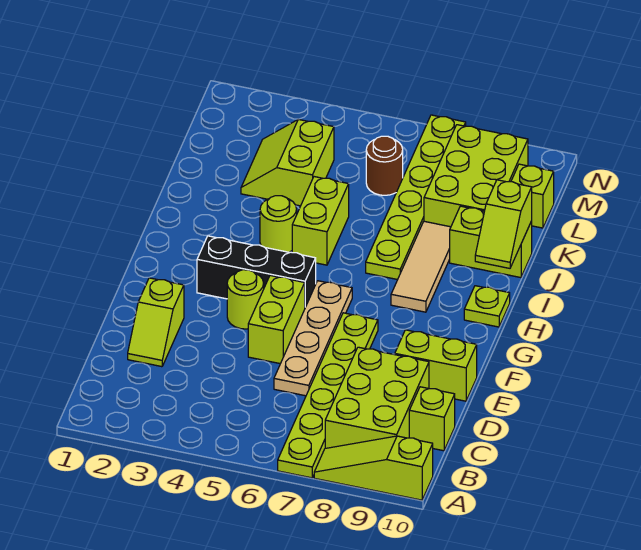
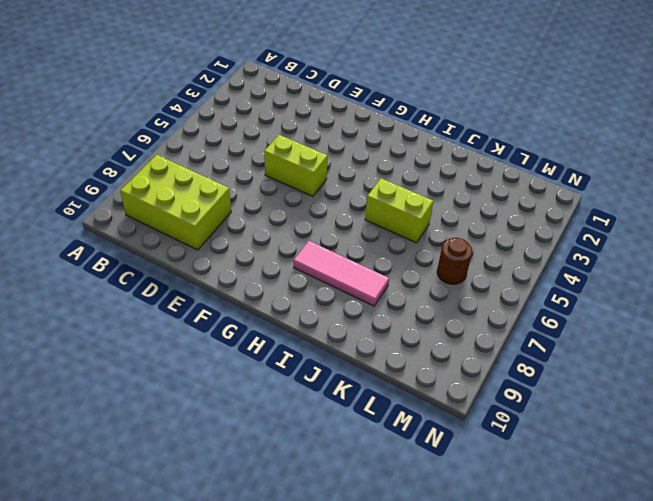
pink tile H8:J8 level 1 -> tan tile H8:J8 level 1
none -> lime plate A7:F7 level 1
none -> lime slope A8:A10 level 1 top 10
none -> lime brick C10 level 1

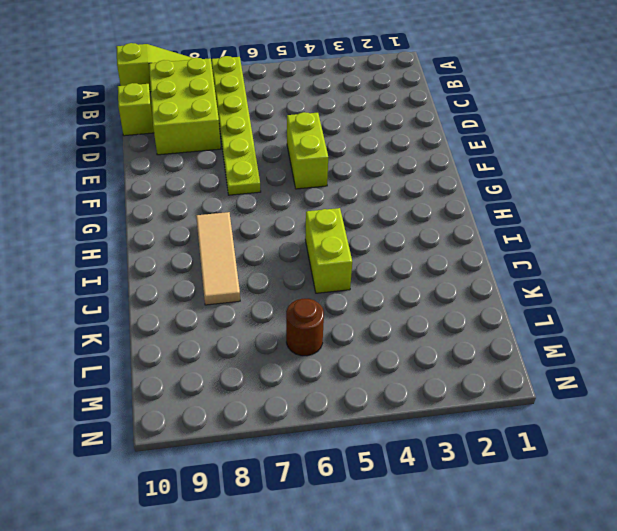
none -> lime slope D2:E2 level 1 top E
none -> tan plate D6:G6 level 1
none -> lime brick E9:E10 level 1

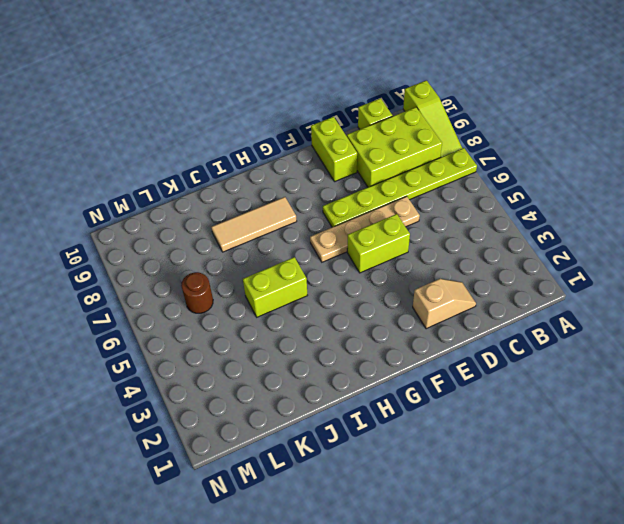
tan slope D2:E2 level 1 top E -> lime slope D2:E2 level 1 top E
none -> lime round brick F4 level 1
none -> black brick G3:G5 level 1
none -> lime plate H10 level 1

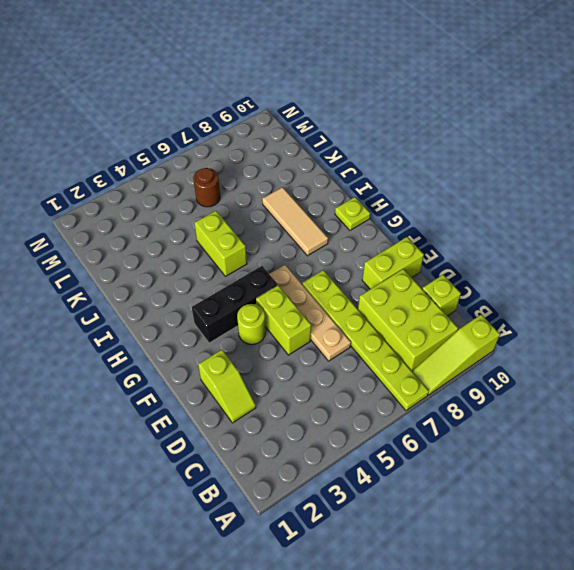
none -> lime round brick I4 level 1
none -> lime plate I7:N7 level 1
none -> lime brick J9:J10 level 1

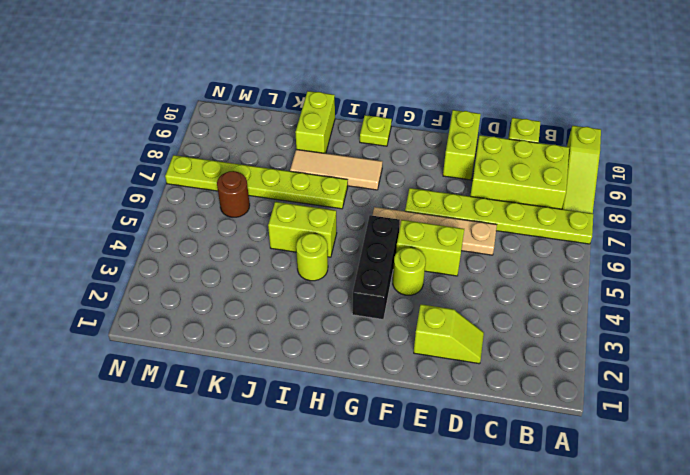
none -> lime slope K3:L4 level 1 top 4
none -> lime brick K8:M9 level 1
none -> lime brick L10 level 1

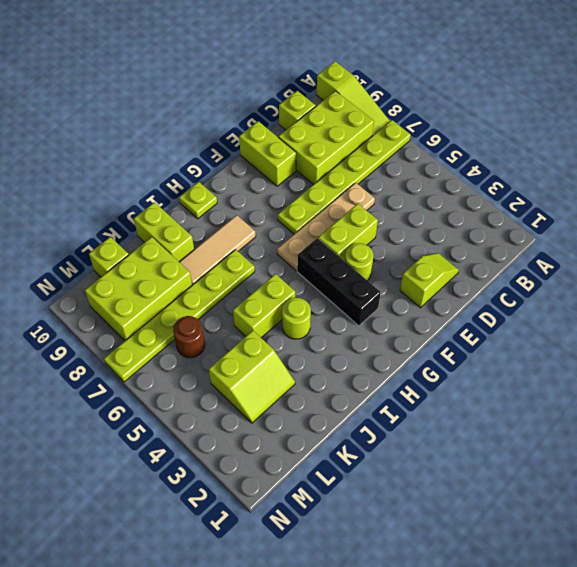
none -> lime slope I10:J10 level 2 top J

